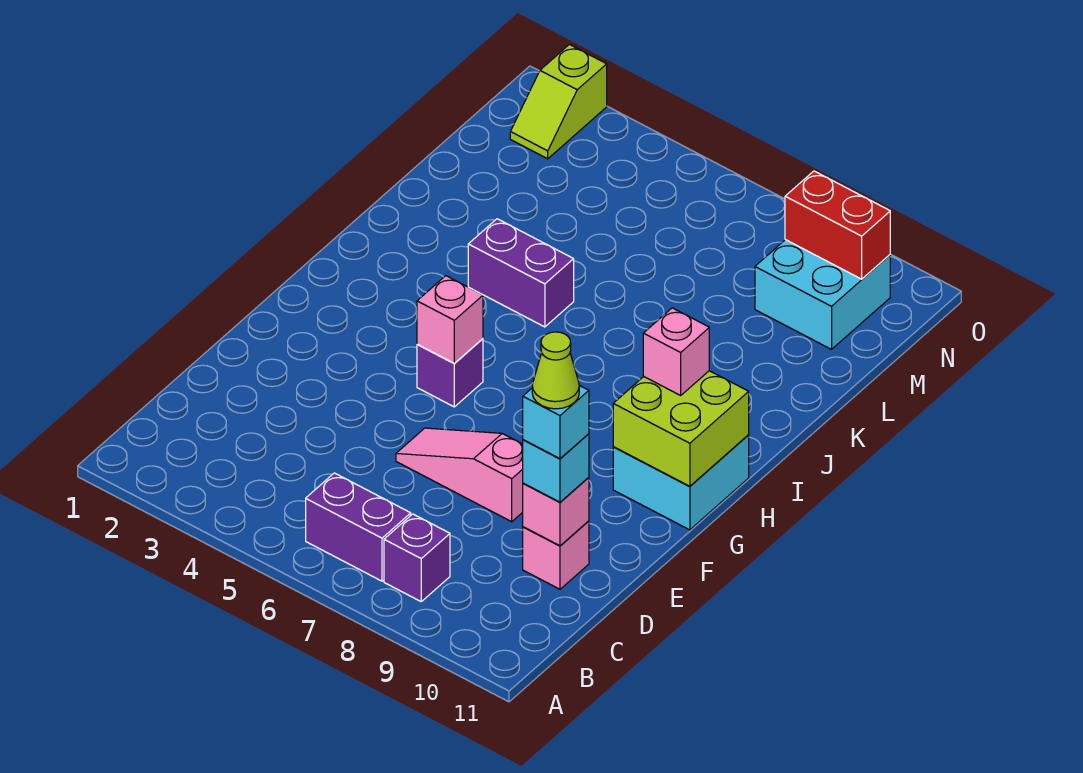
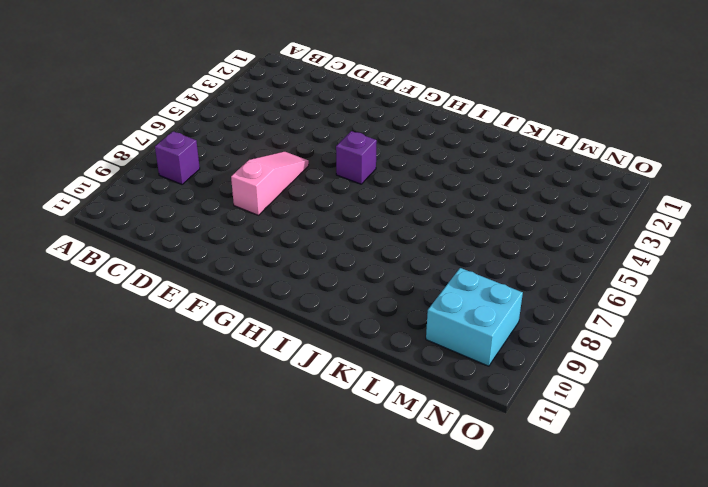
none -> purple brick B6:B7 level 1
none -> pink brick D10 level 1
none -> cyan brick G10:H11 level 1

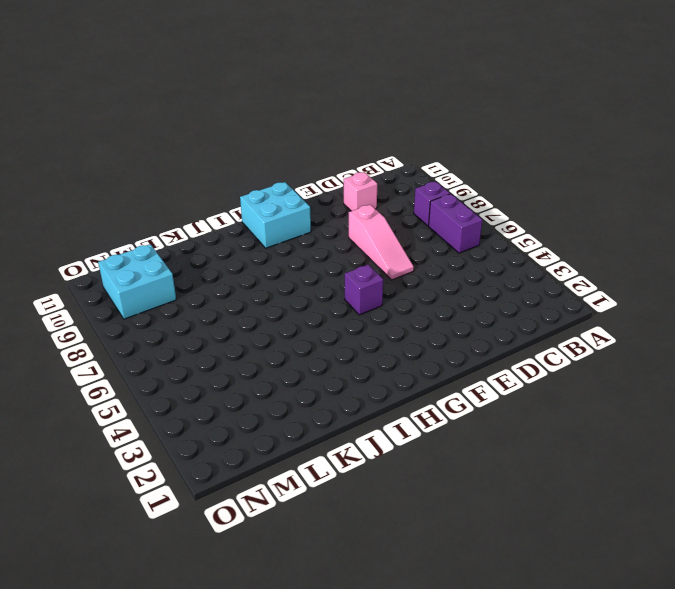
none -> purple brick J4:J5 level 1
none -> lime slope N2:O2 level 1 top O
none -> pink brick D10 level 2

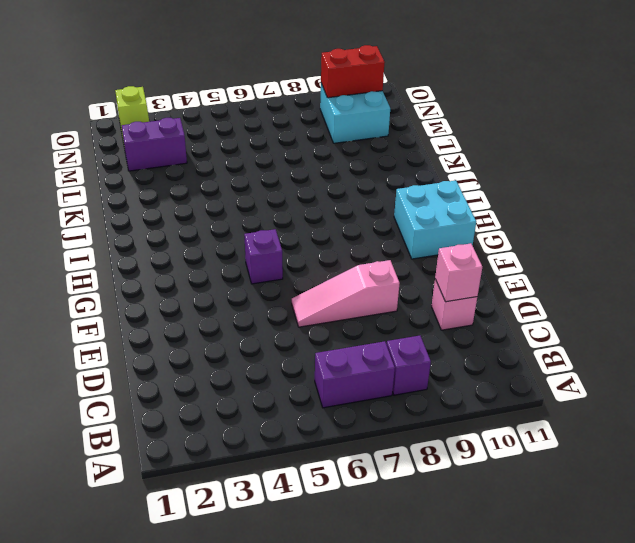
purple brick M2:M3 level 1 -> purple brick J4:J5 level 1
none -> pink brick G5 level 2
none -> lime brick G10:H11 level 2
none -> cyan brick D10 level 3

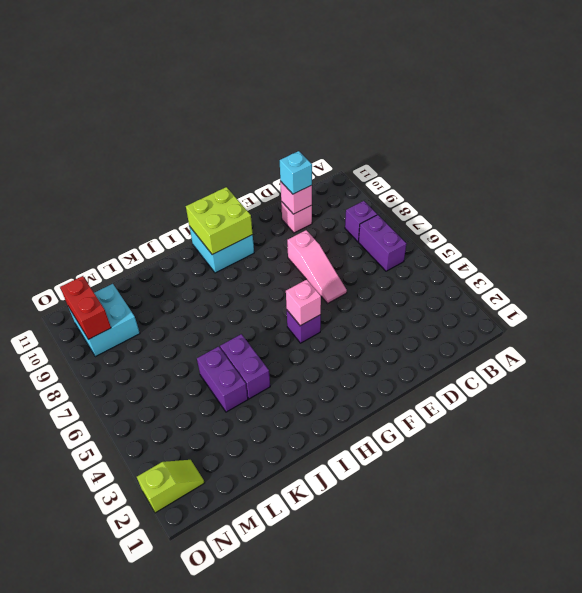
purple brick K4:K5 level 1 -> none
none -> pink brick H10 level 3
none -> cyan brick D10 level 4
none -> lime cone D10 level 5

